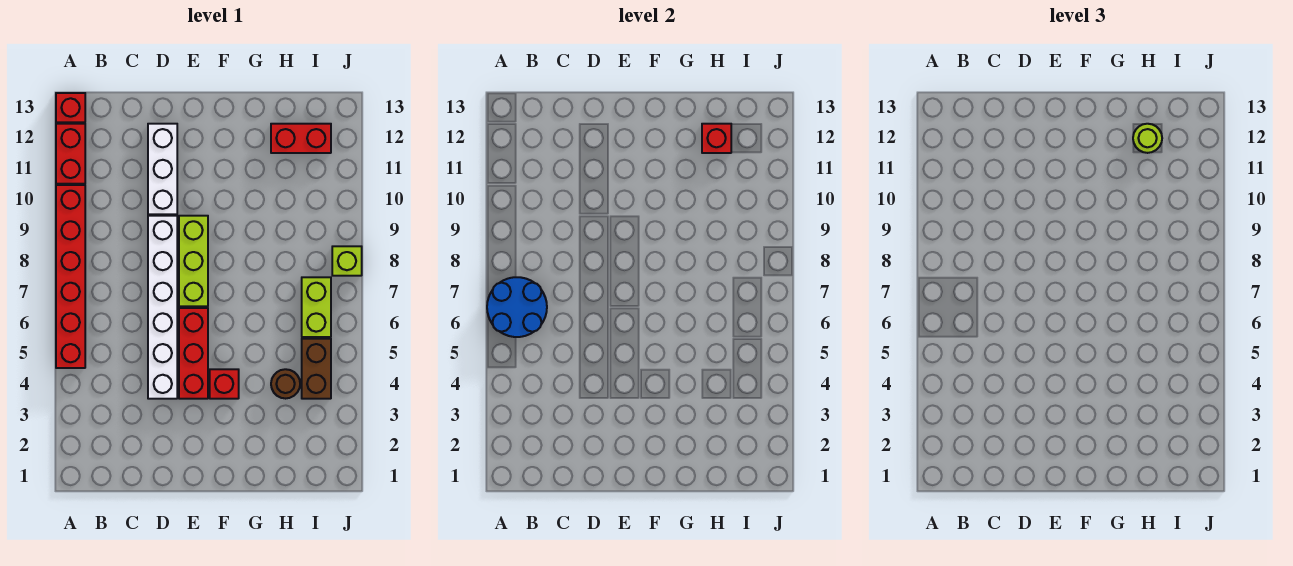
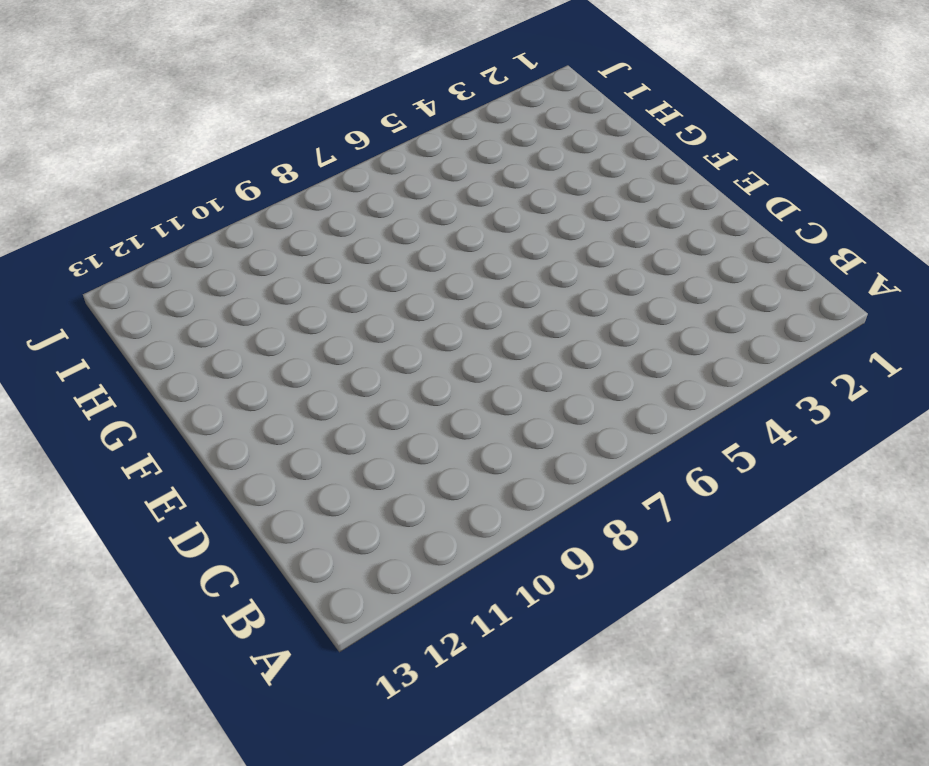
none -> red brick A5:A10 level 1
none -> red brick A11:A12 level 1
none -> red brick A13 level 1

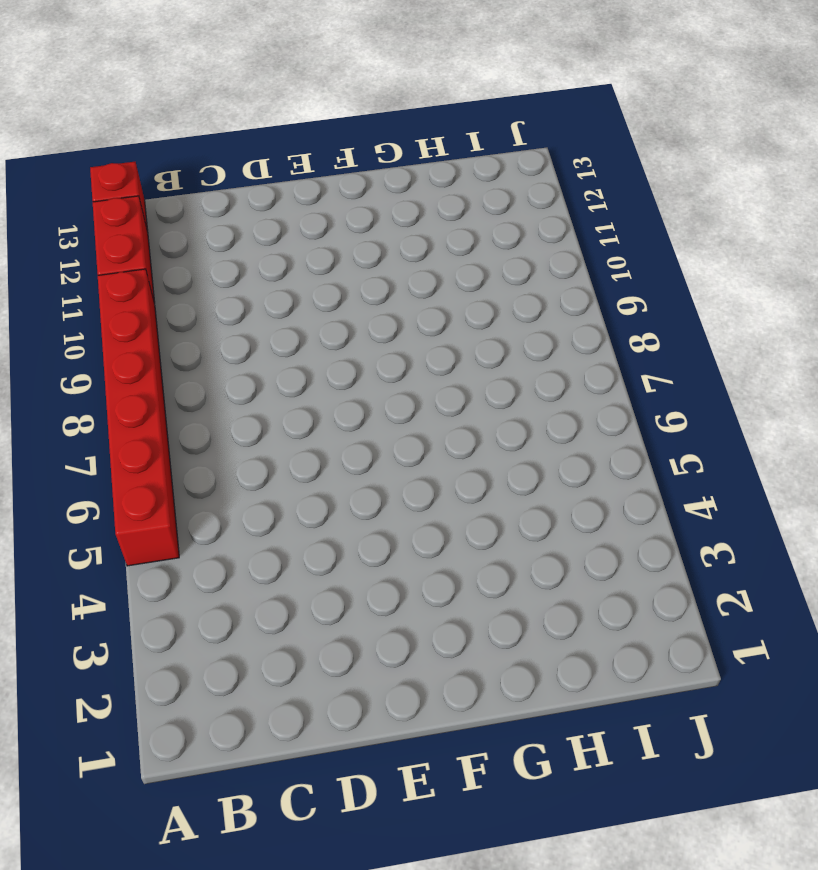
none -> white brick D4:D9 level 1
none -> white brick D10:D12 level 1
none -> red brick E4:E6 level 1

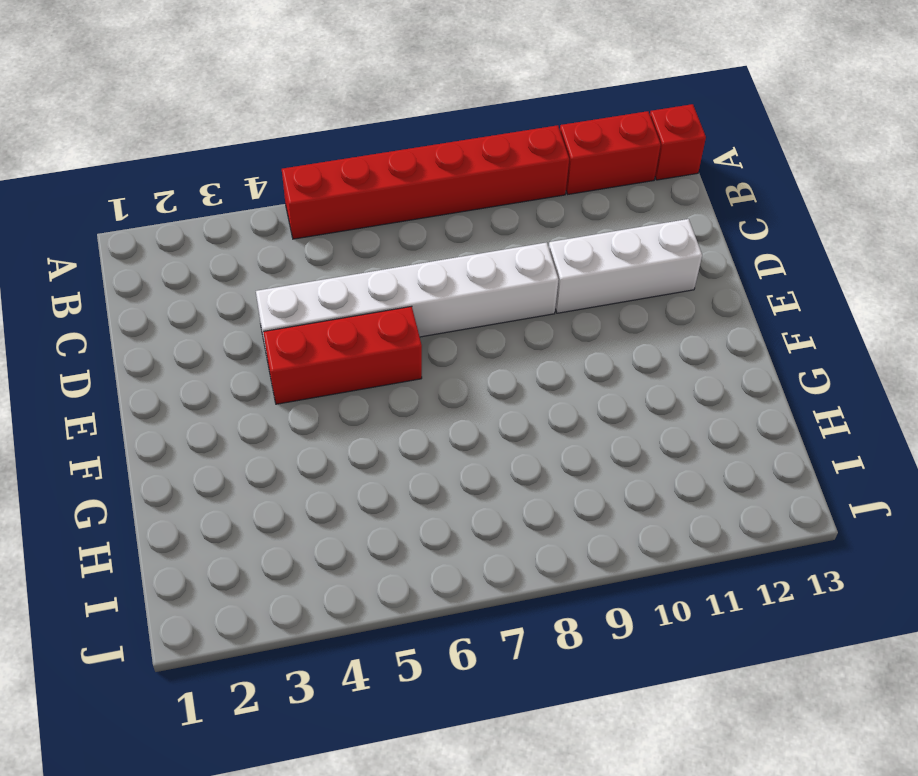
none -> lime brick E7:E9 level 1
none -> red brick F4 level 1
none -> brown round brick H4 level 1

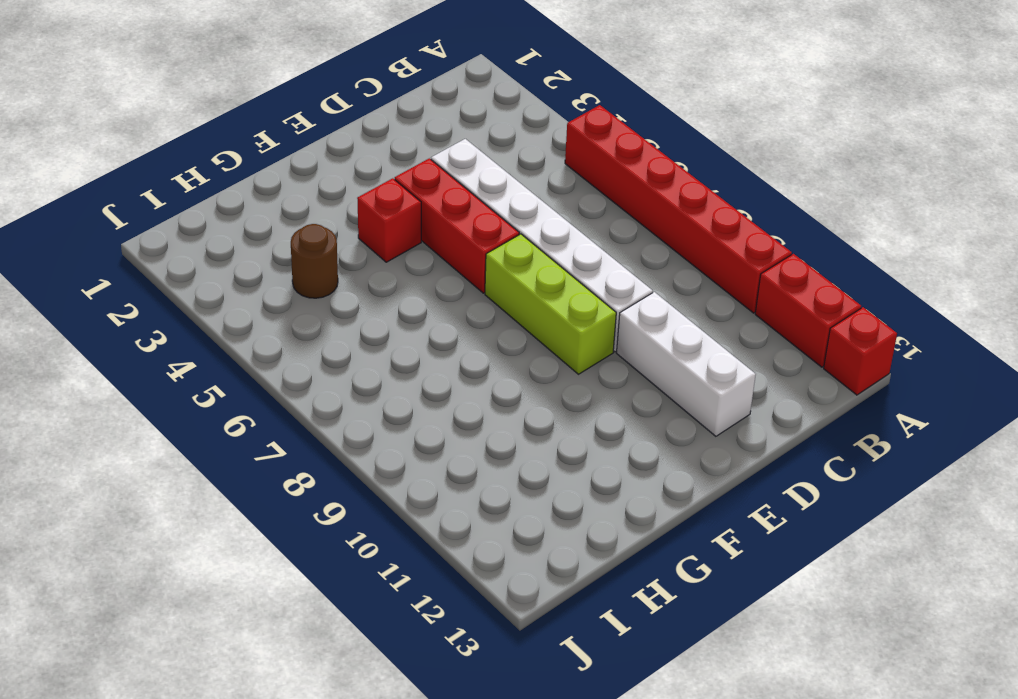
none -> red brick H12:I12 level 1
none -> brown brick I4:I5 level 1
none -> lime brick I6:I7 level 1

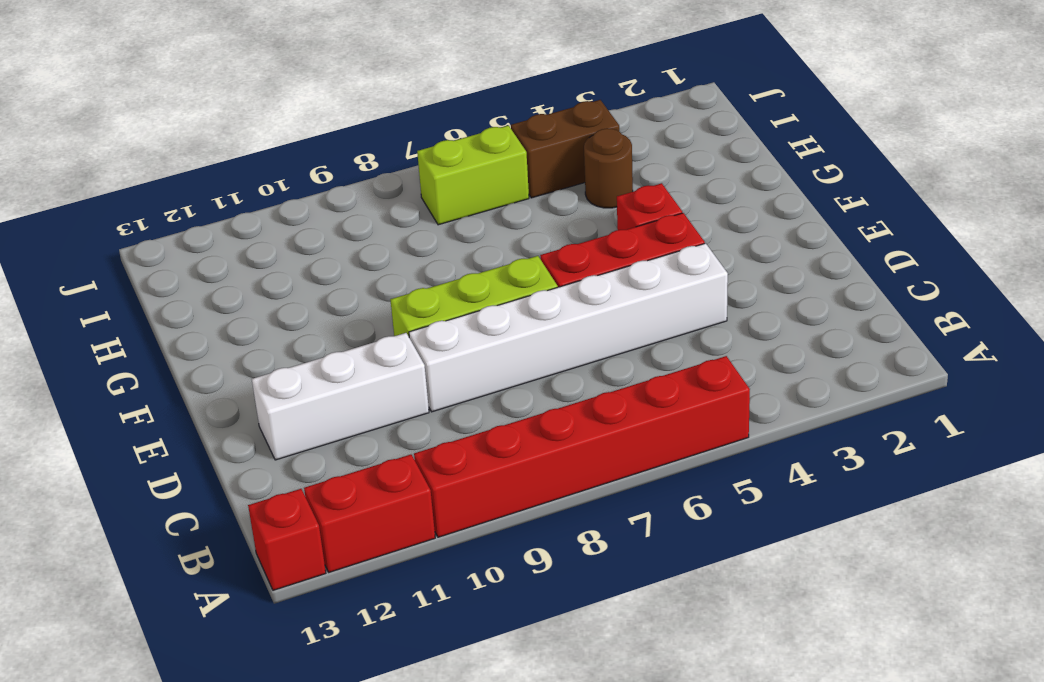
none -> red brick H12:I12 level 1
none -> lime brick J8 level 1
none -> blue round brick A6:B7 level 2

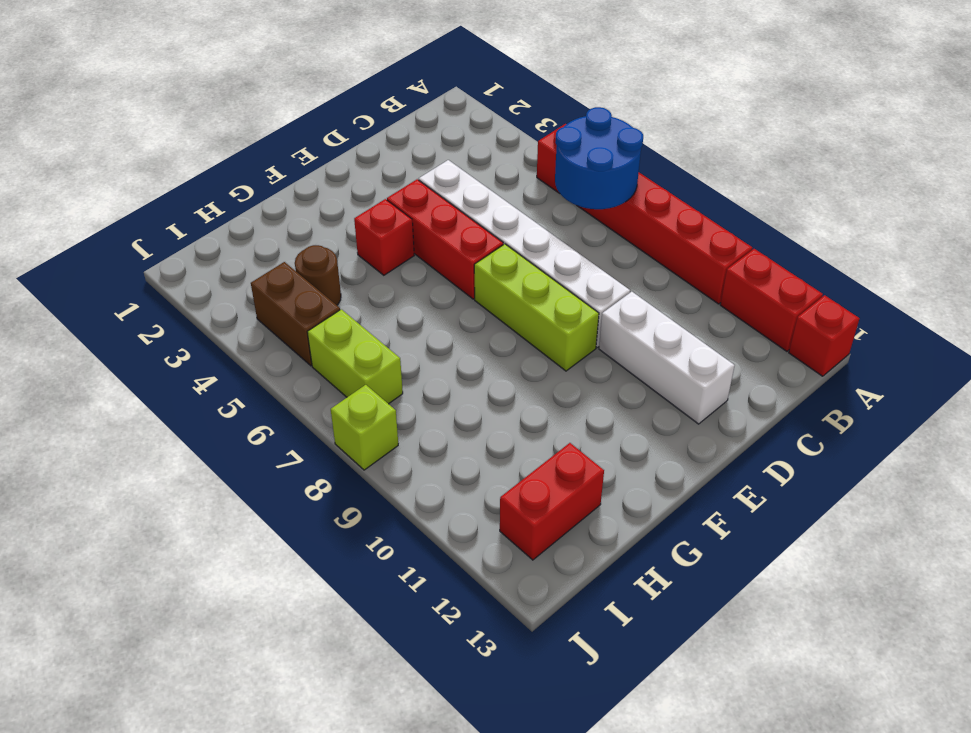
none -> red brick H12 level 2
none -> lime round brick H12 level 3

